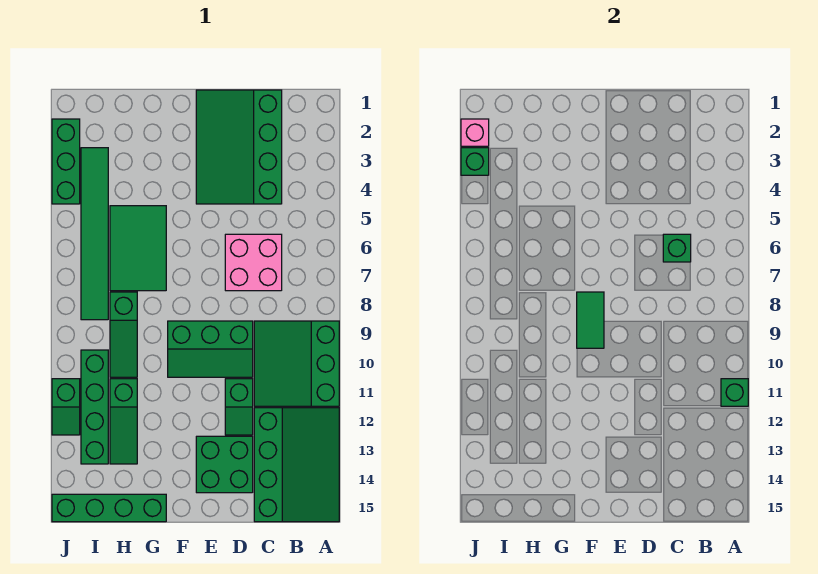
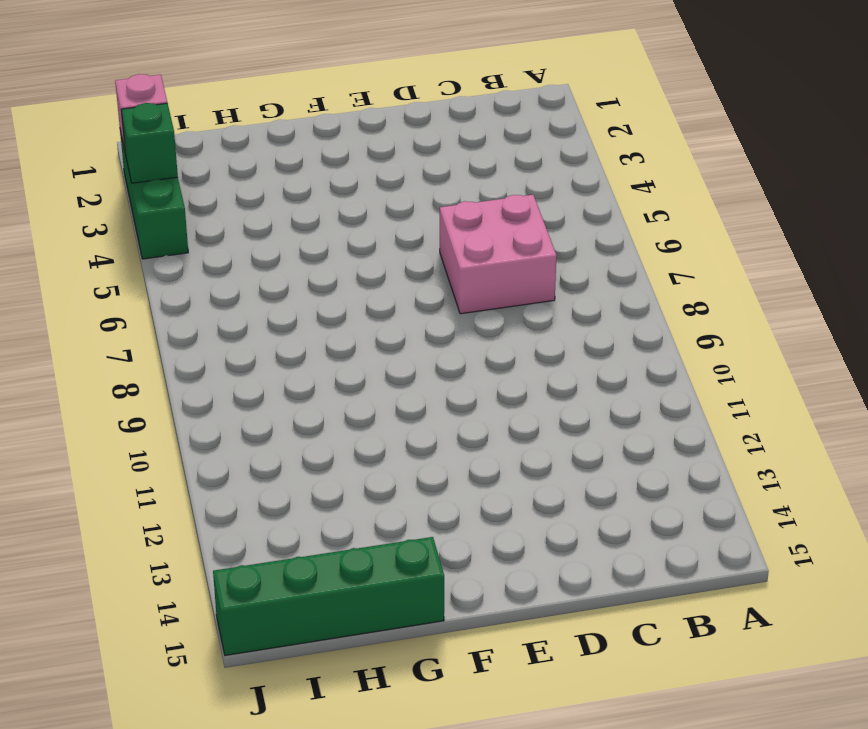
none -> green slope A9:C11 level 1 top A
none -> green slope A12:C15 level 1 top C
none -> green slope C1:E4 level 1 top C

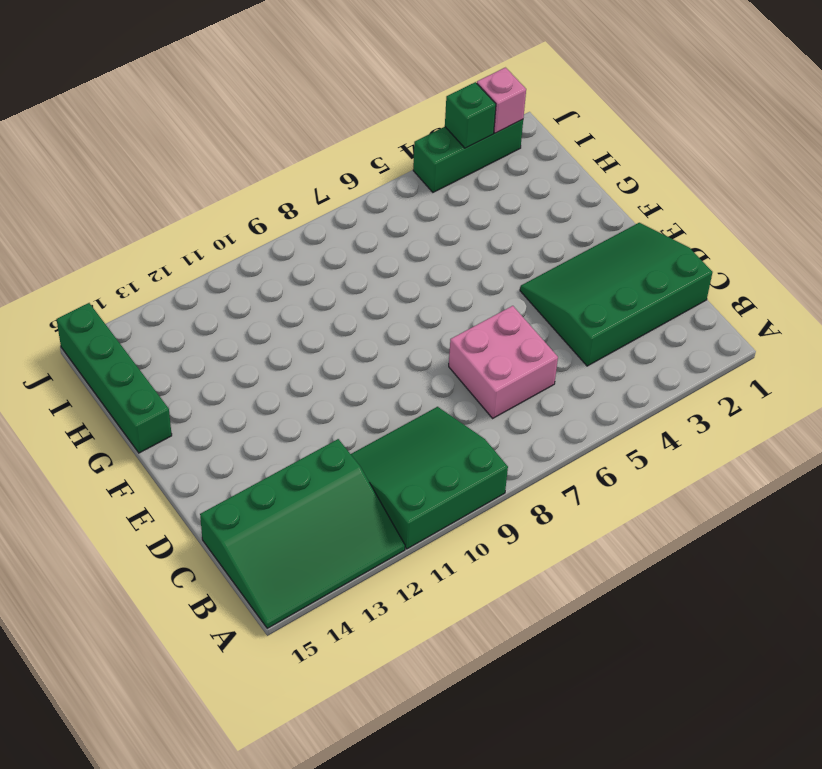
none -> green slope D9:F10 level 1 top 9
none -> green slope D11:D12 level 1 top 11
none -> green brick D13:E14 level 1

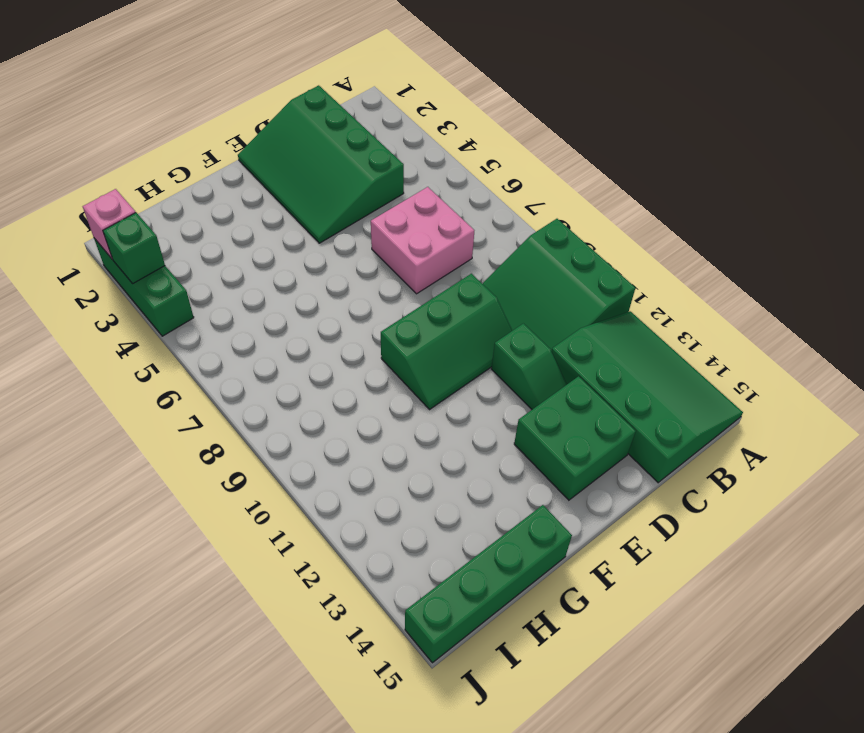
none -> green tile G5:H7 level 1
none -> green slope H8:H10 level 1 top 8
none -> green slope H11:H13 level 1 top 11

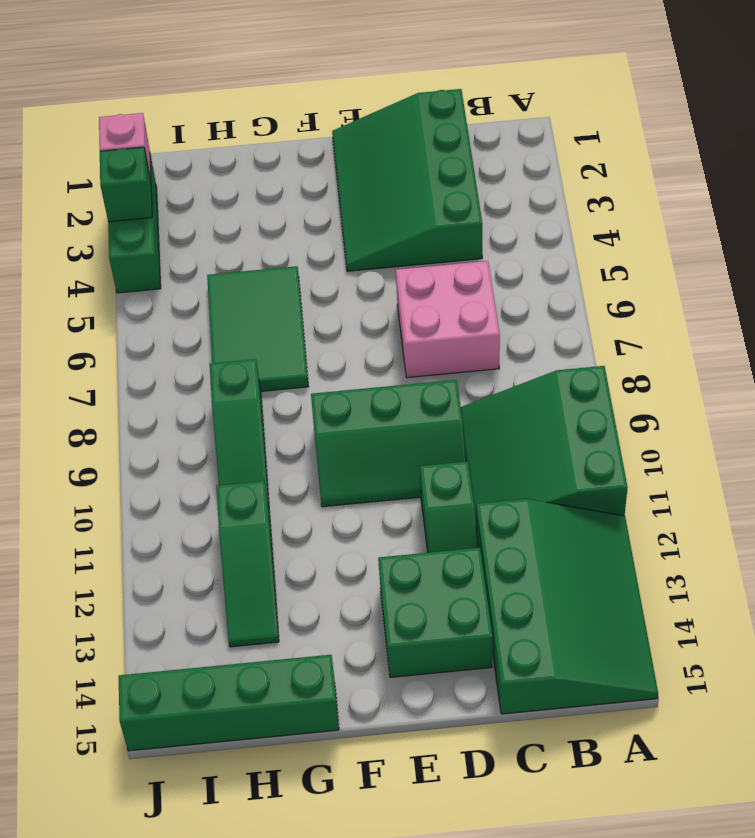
none -> green tile I3:I8 level 1
none -> green brick I10:I13 level 1
none -> green slope J11:J12 level 1 top 11

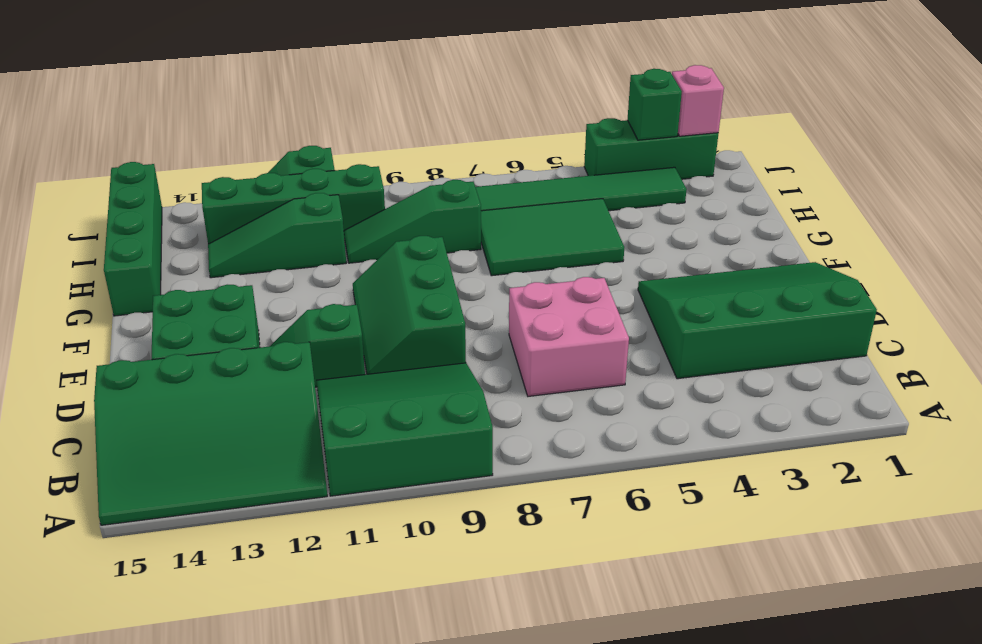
none -> green brick A11 level 2
none -> green brick C6 level 2
none -> green tile F8:F9 level 2

